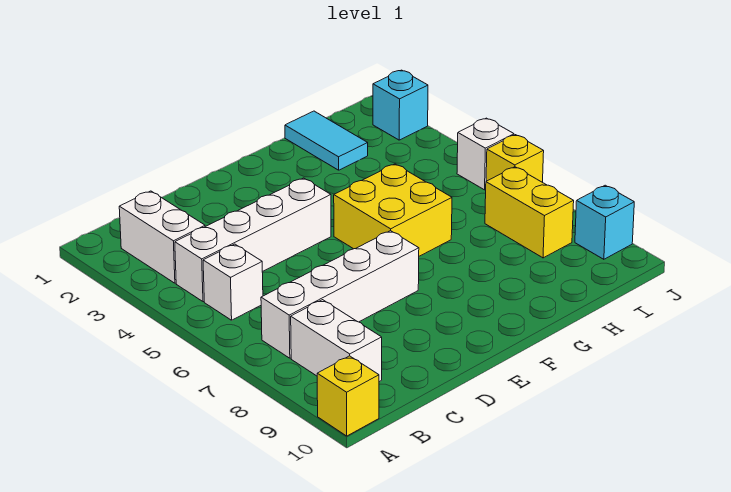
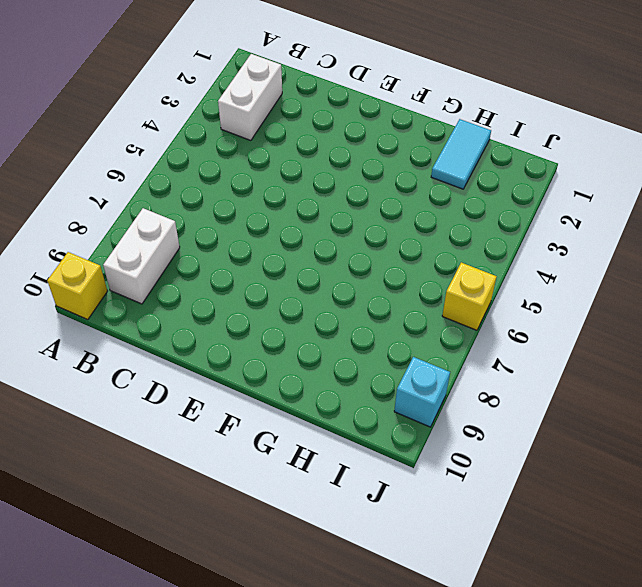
none -> white brick B4:E4 level 1
none -> white brick B5 level 1
none -> white brick B7:E7 level 1

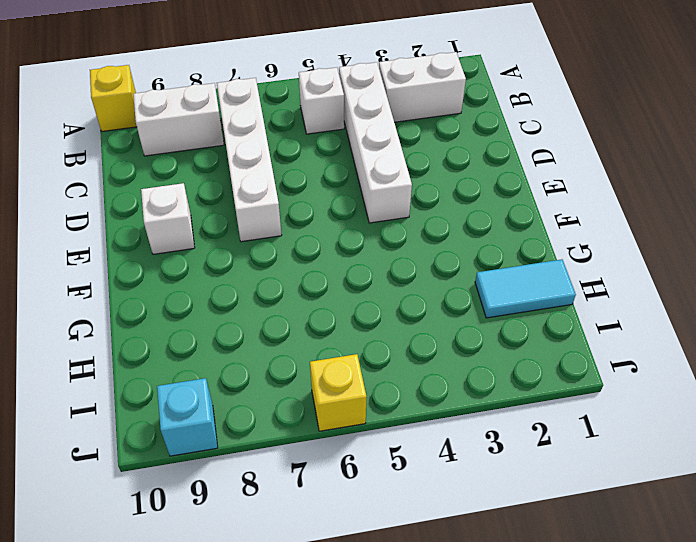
white brick E9 level 1 -> white brick J5 level 1
none -> yellow brick F5:G6 level 1
none -> yellow brick I7:I8 level 1
none -> cyan brick J2 level 1

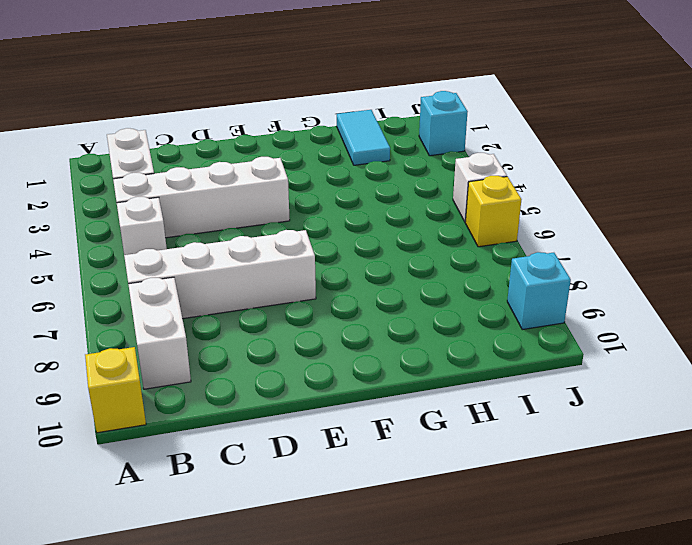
none -> yellow brick F5:G6 level 1
none -> yellow brick I7:I8 level 1

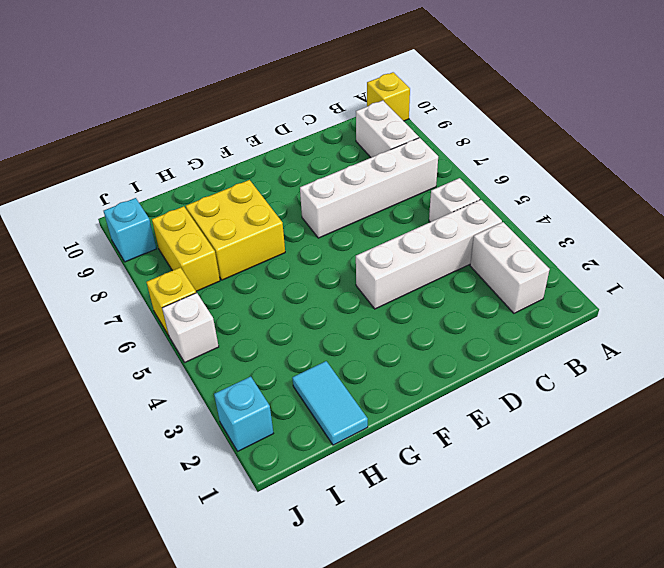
yellow brick G7:H8 level 1 -> yellow brick F5:G6 level 1

